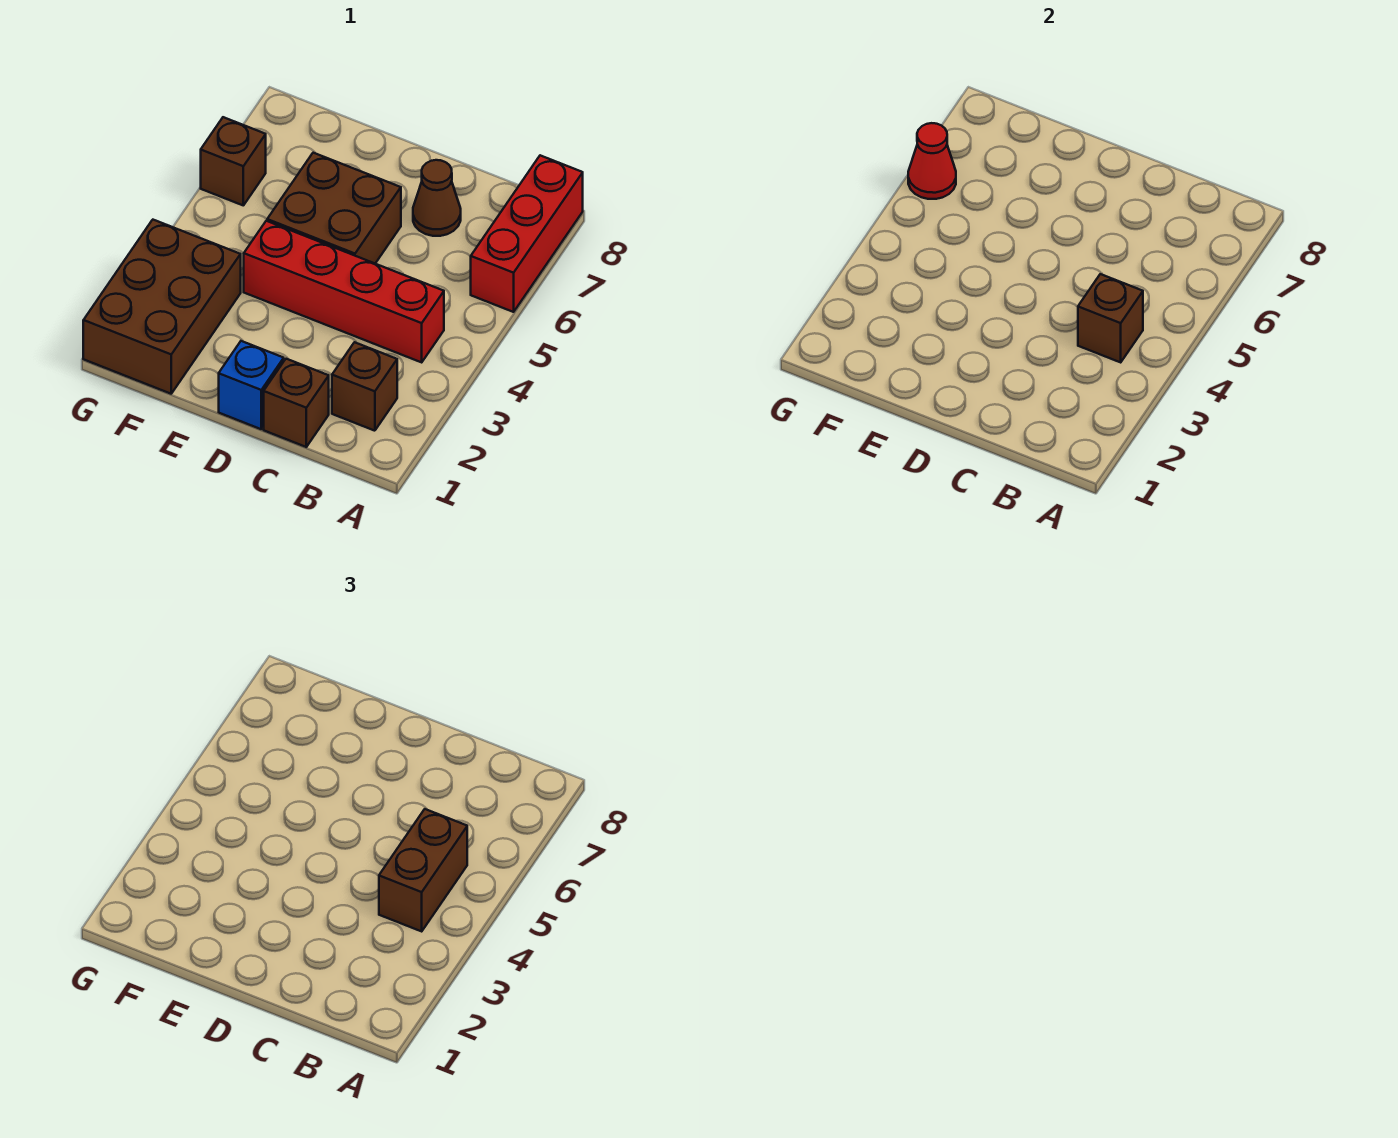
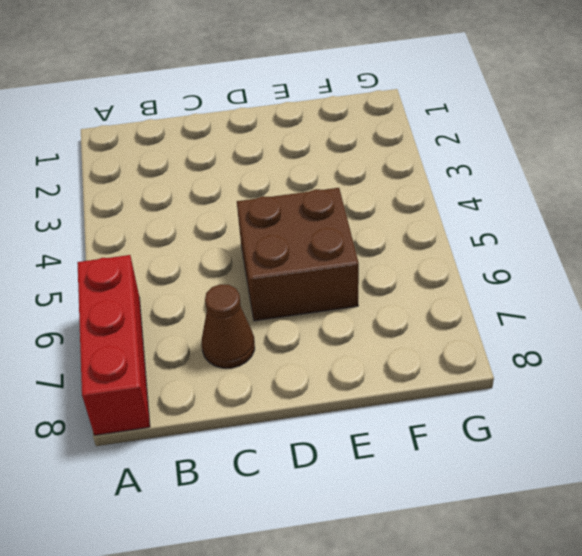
none -> brown brick B2 level 1
none -> red brick B4:E4 level 1
none -> brown brick C1 level 1

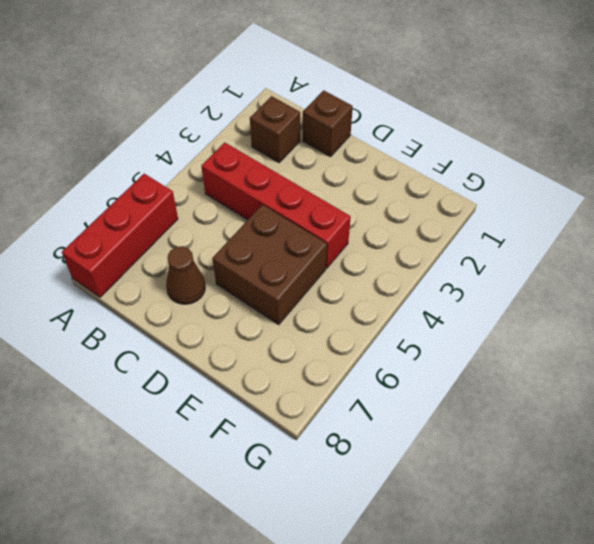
none -> blue brick D1 level 1
none -> brown brick F1:G3 level 1
none -> brown brick G6 level 1

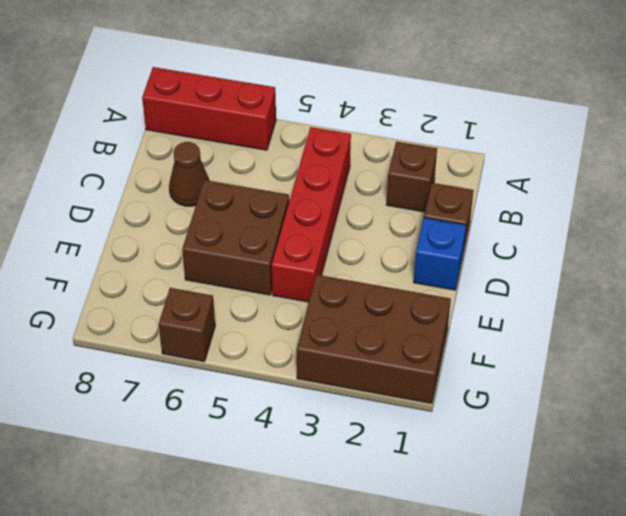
none -> brown brick B4 level 2
none -> red cone G6 level 2
none -> brown brick B4:B5 level 3

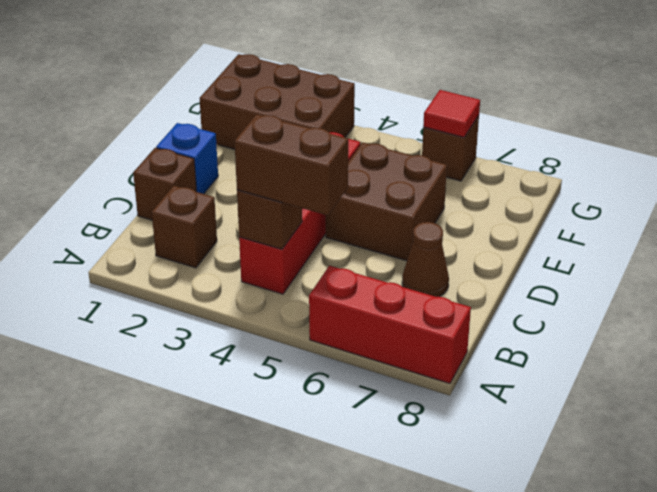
red tile G6 level 2 -> red cone G6 level 2

